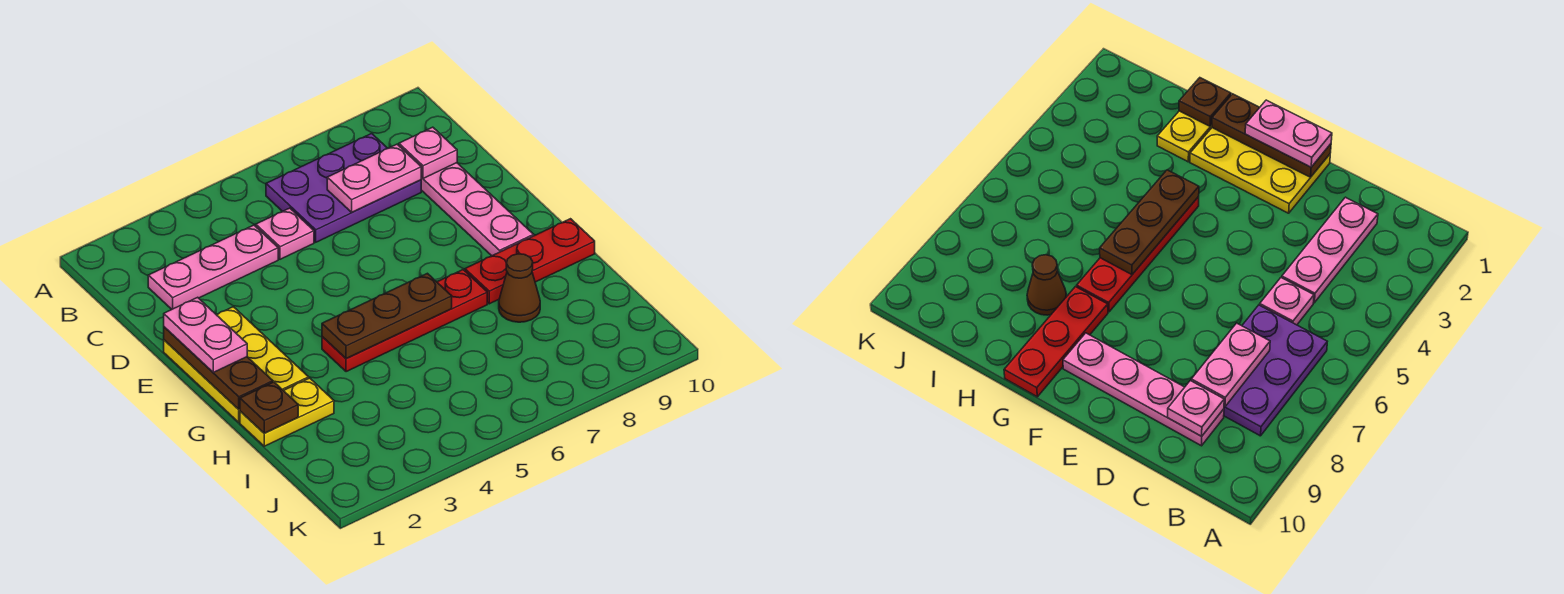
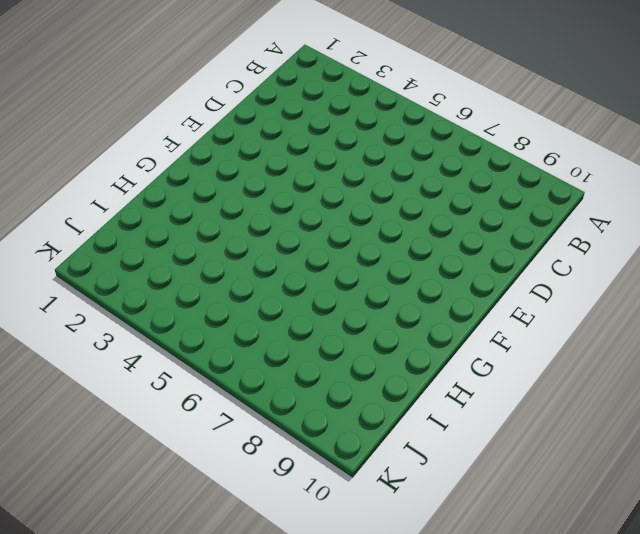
none -> purple plate B6:C8 level 1
none -> pink plate C2:C4 level 1
none -> pink plate C5 level 1

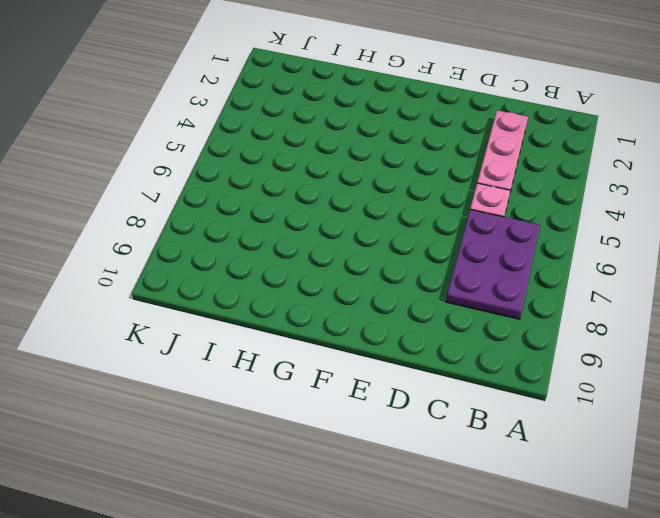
none -> pink plate C9:F9 level 1
none -> yellow plate E1:G2 level 1
none -> red plate G4:G7 level 1

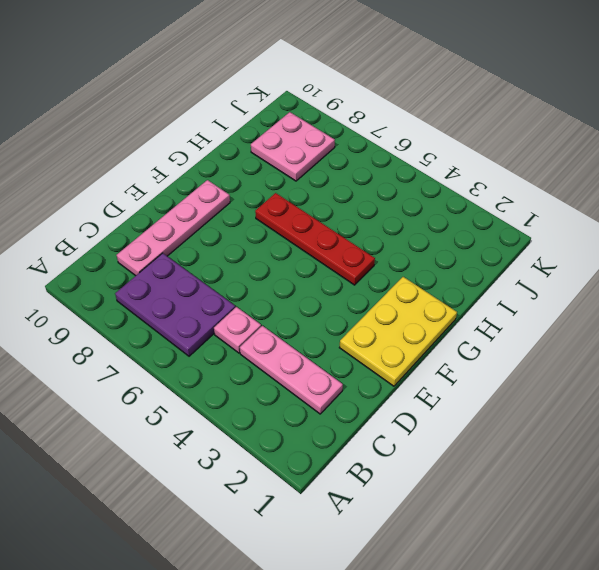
pink plate I8:J9 level 1 -> none
none -> red plate G8:G10 level 1
none -> yellow plate H1:H2 level 1
none -> brown cone H8 level 1

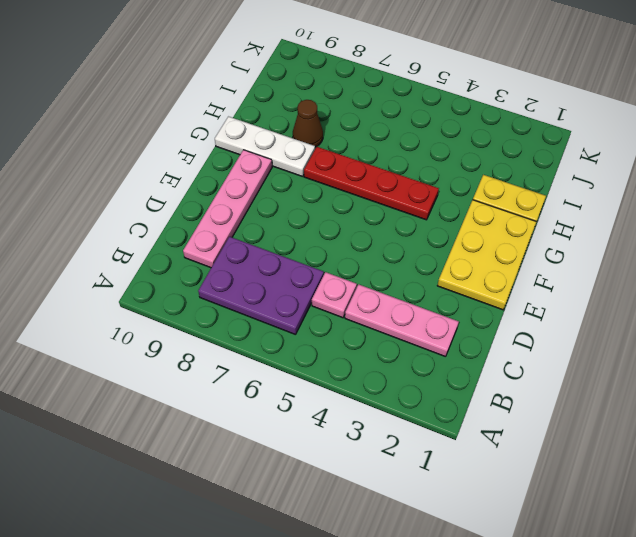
white plate G8:G10 level 1 -> red plate G8:G10 level 1
none -> pink plate C7:C8 level 2
none -> pink plate C9 level 2
none -> brown plate E1:G1 level 2

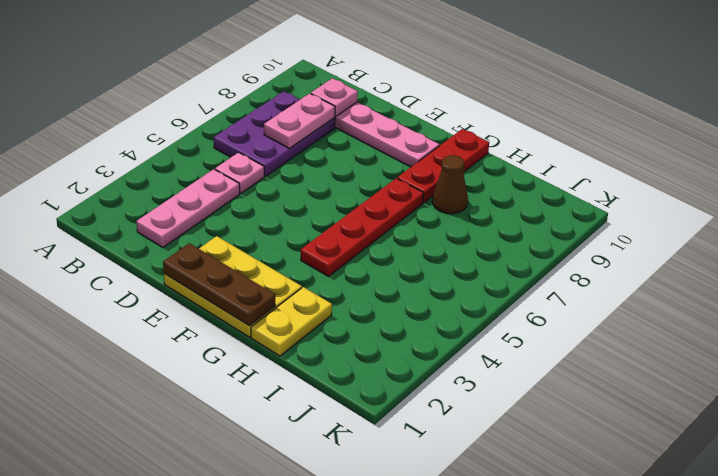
none -> brown plate G4:G6 level 2
none -> brown plate H1 level 2
none -> pink plate E1:F1 level 3

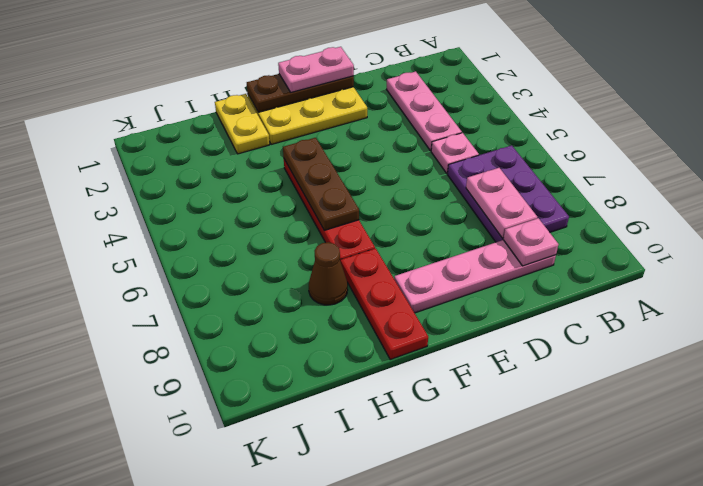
none -> brown plate H1 level 2

